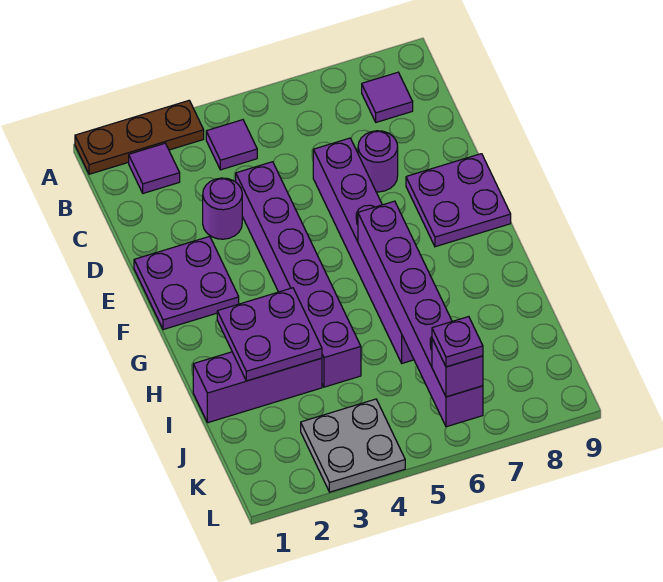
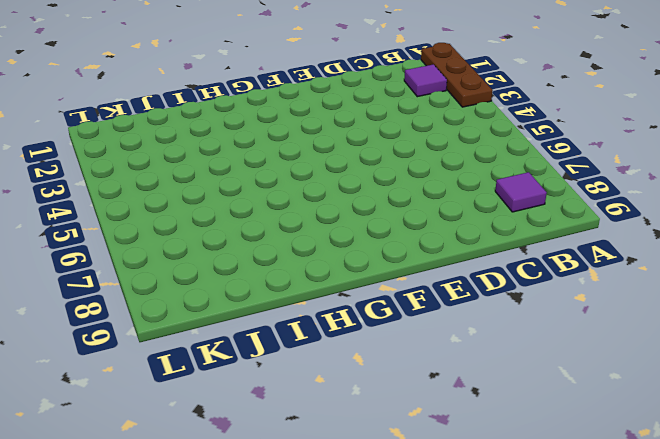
none -> purple tile B4 level 1
none -> purple round brick D3 level 1
none -> purple brick D4:I4 level 1

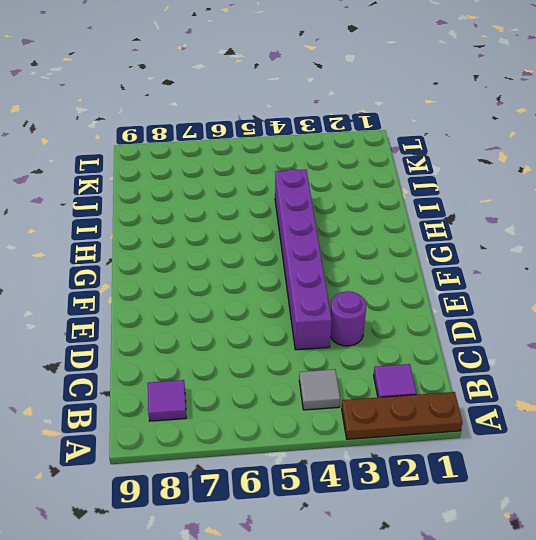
grey tile B4 level 1 -> purple tile B4 level 1
none -> purple brick D6:I6 level 1
none -> purple round brick D7 level 1
none -> purple plate E1:F2 level 1

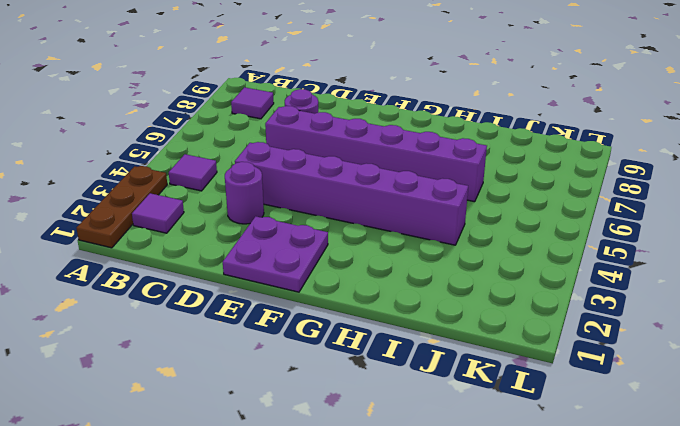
none -> purple plate E8:F9 level 1
none -> purple brick I1:I3 level 1
none -> grey plate K3:L4 level 1

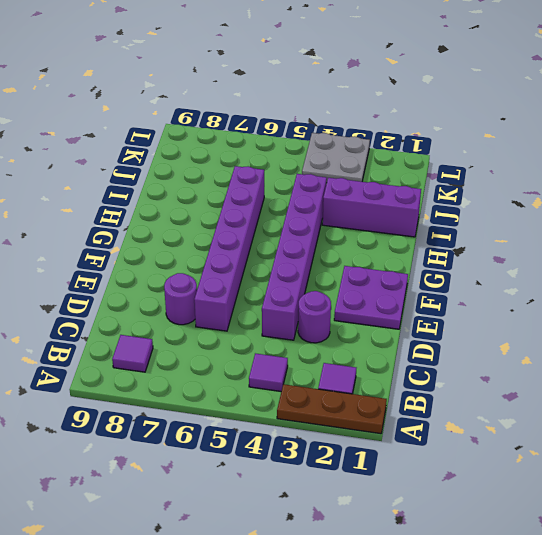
none -> purple plate E8:F9 level 1
none -> purple brick G6:L6 level 2
none -> purple plate H2:I3 level 2

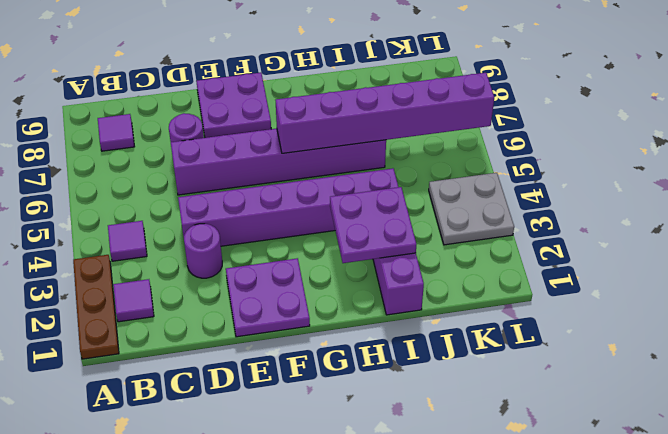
none -> purple brick L6 level 3
none -> purple plate L6 level 4

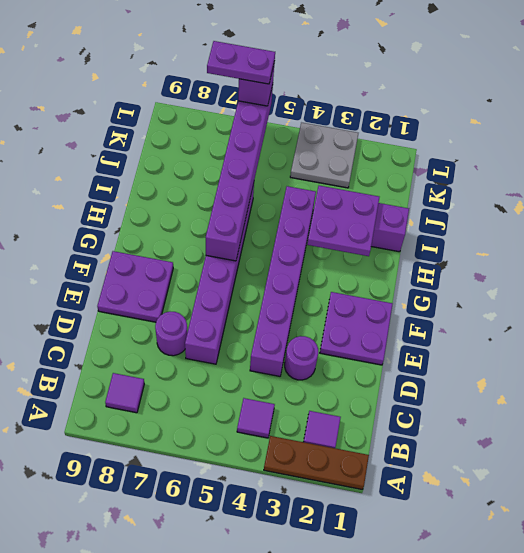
purple plate L6:L7 level 4 -> purple plate L6 level 4

